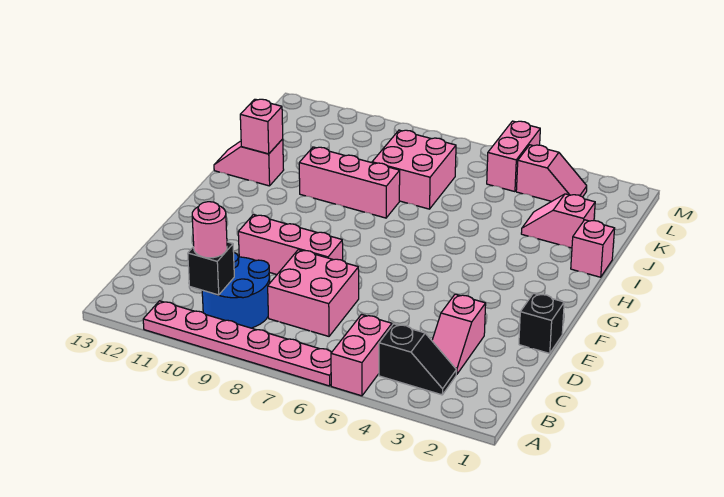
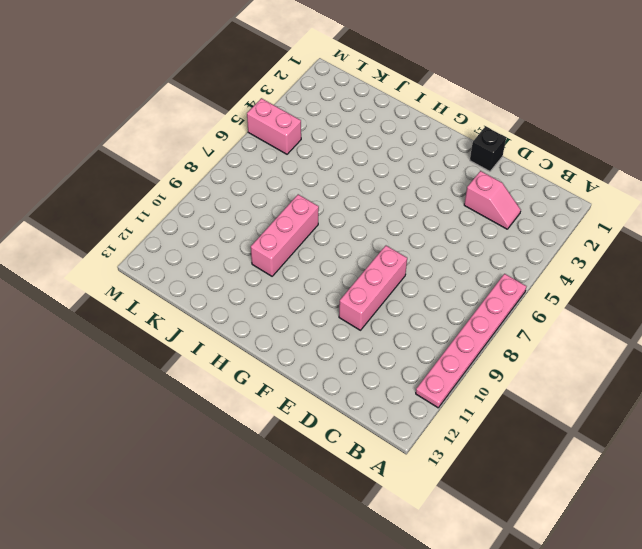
none -> pink brick A5:B5 level 1
none -> black slope B3:B4 level 1 top 4
none -> blue round brick B9:C10 level 1

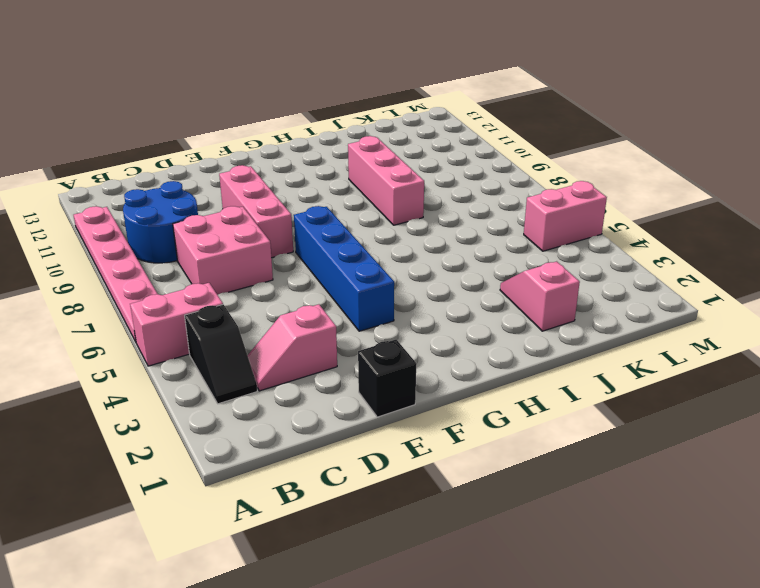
blue brick F4:F7 level 1 -> none
none -> pink brick I1 level 1
none -> pink slope I12:I13 level 1 top 12
none -> pink brick J7:K8 level 1

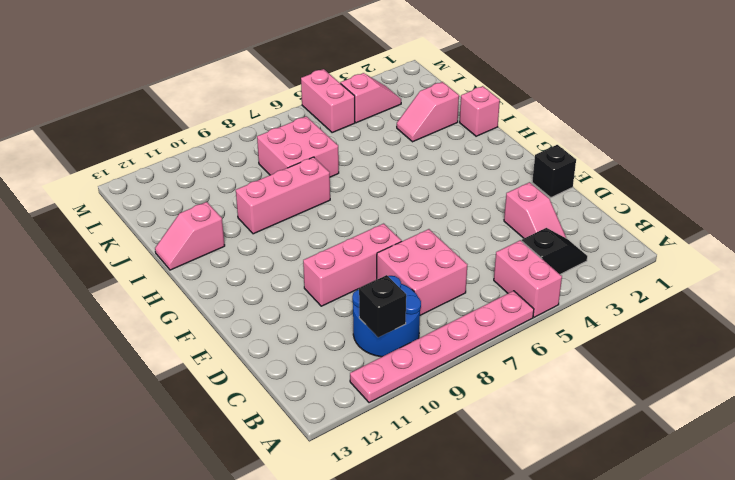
none -> pink brick I12 level 2
none -> pink round brick B10 level 3

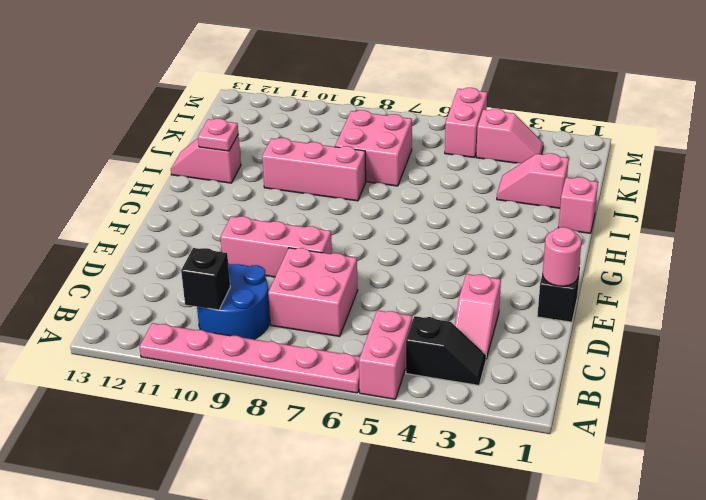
pink round brick E1 level 2 -> pink round brick B10 level 3
pink plate I12 level 2 -> pink brick I12 level 2

